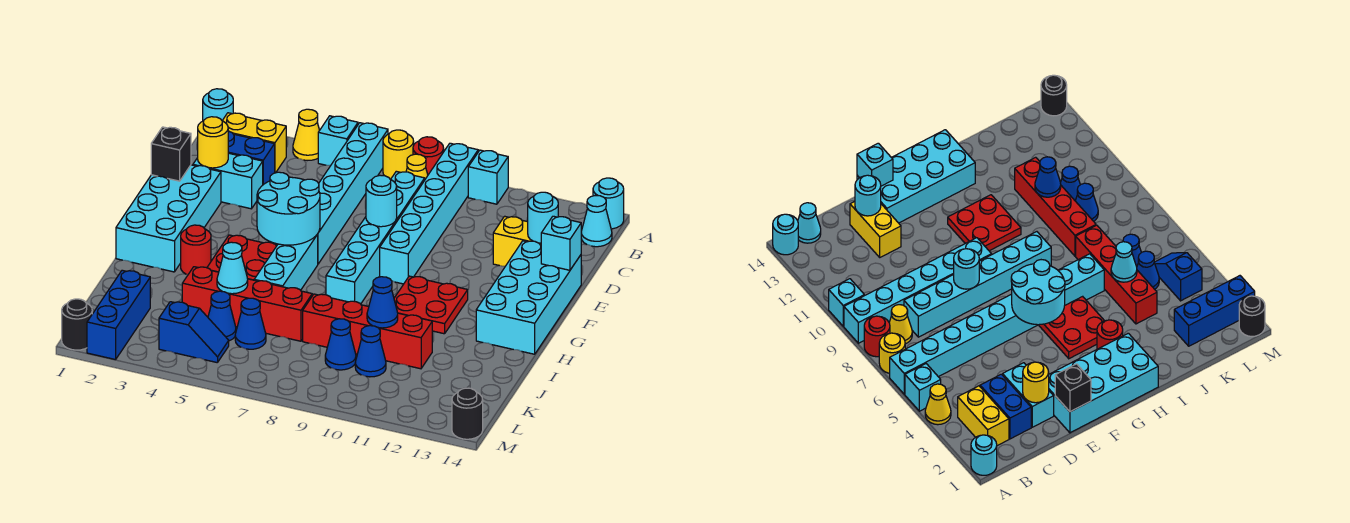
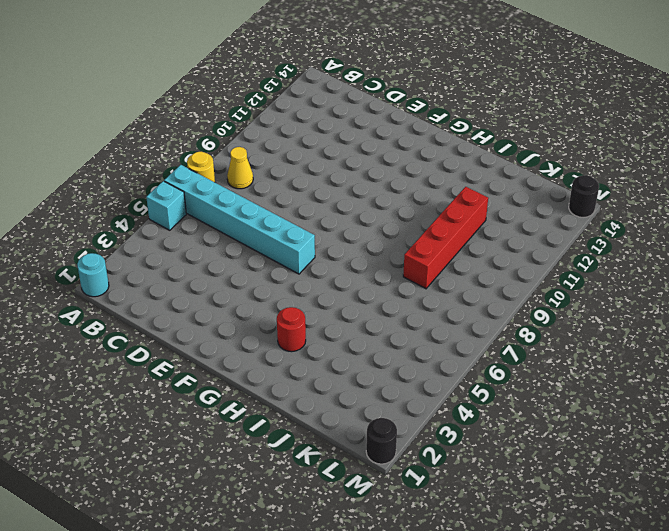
none -> yellow cone A4 level 1
none -> red round brick A8 level 1
none -> cyan brick A9:F9 level 1
none -> cyan brick A10 level 1

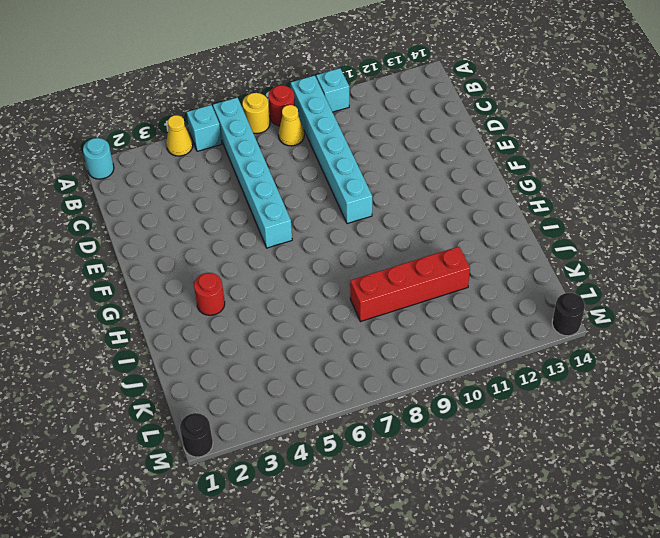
none -> cyan round brick A14 level 1
none -> yellow brick B2:B3 level 1
none -> cyan cone B14 level 1
none -> blue brick C2:C3 level 1

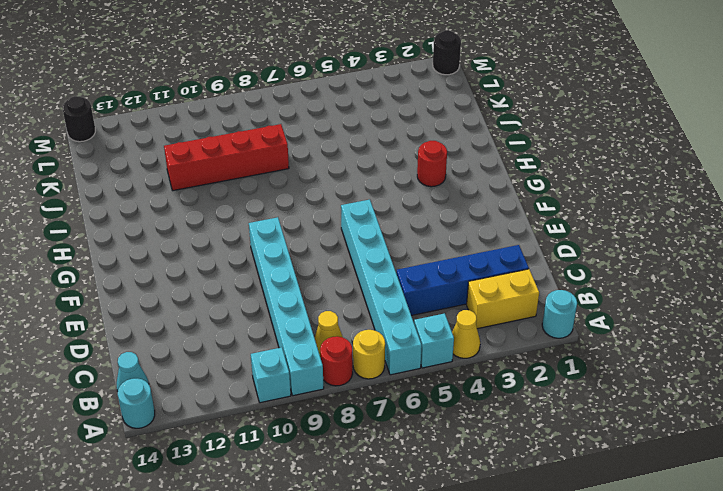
blue brick C2:C5 level 1 -> blue brick C2:C3 level 1
none -> cyan brick C8:H8 level 1
none -> cyan brick D2:D3 level 1
none -> yellow brick D12:D13 level 1
none -> cyan brick E1:H2 level 1

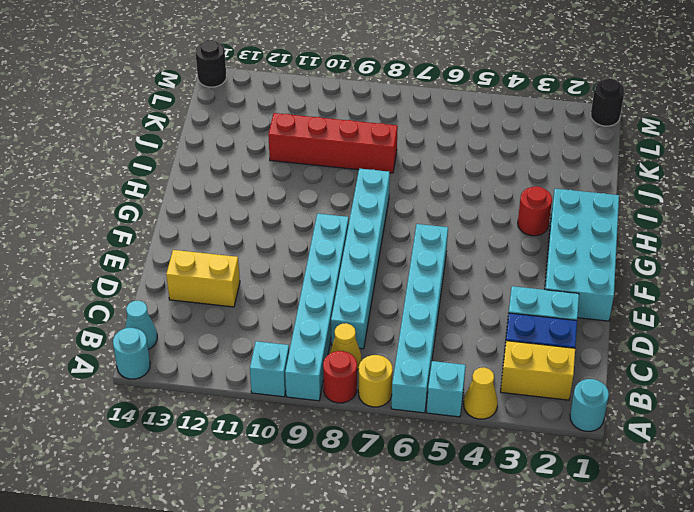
none -> cyan brick E13:H14 level 1
none -> red plate G4:H5 level 1
none -> cyan brick G6:I6 level 1
none -> red plate G10:H11 level 1

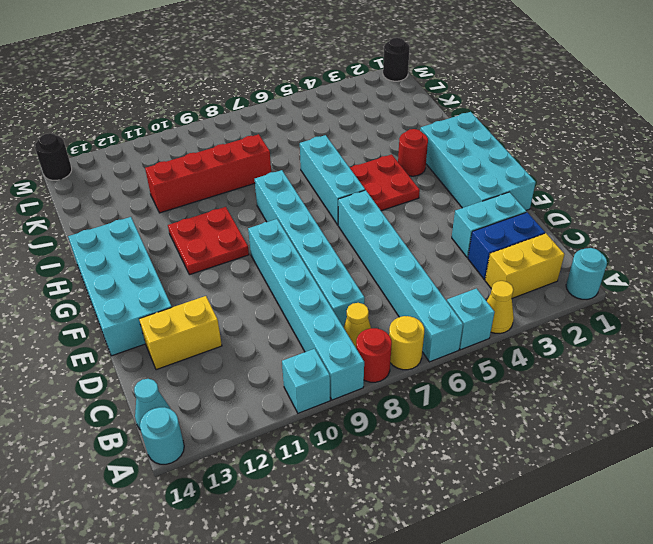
none -> red brick J4:J7 level 1
none -> blue brick K2:M2 level 1
none -> blue cone K5 level 1
none -> blue cone K6 level 1

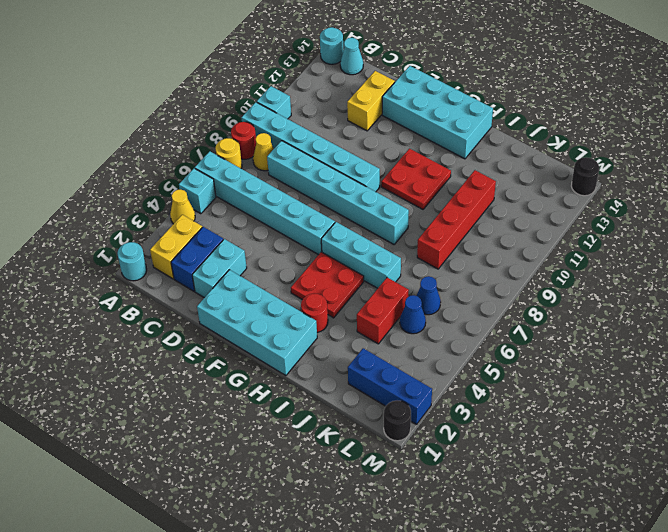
red brick J4:J5 level 1 -> red brick J4:J7 level 1
none -> blue cone K9 level 1
none -> blue cone K10 level 1
none -> blue slope L4:L5 level 1 top 4
none -> yellow round brick D2 level 2

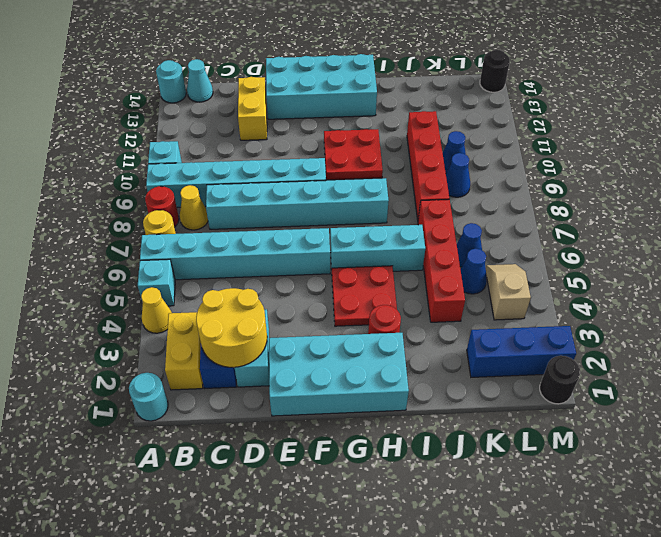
yellow round brick C2:D3 level 2 -> yellow round brick D2 level 2
tan slope L4:L5 level 1 top 4 -> blue slope L4:L5 level 1 top 4
none -> cyan round brick D13 level 2
none -> black brick E1 level 2
none -> cyan round brick E8 level 2
none -> cyan brick E14 level 2

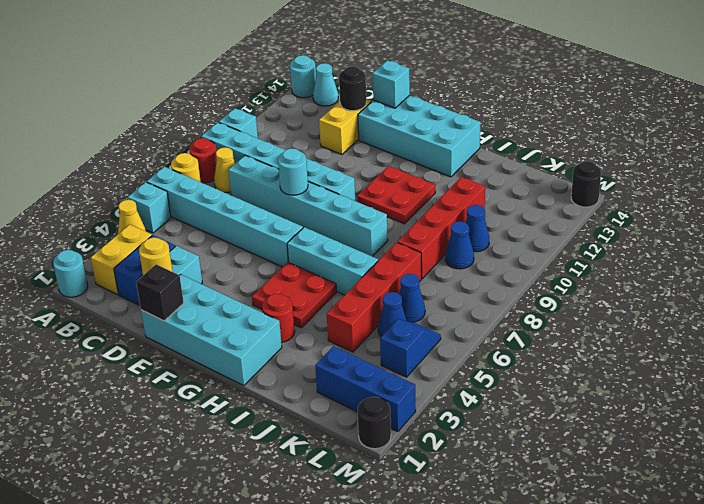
black round brick D13 level 2 -> cyan round brick D13 level 2
none -> cyan round brick F5:G6 level 2
none -> cyan cone J5 level 2
none -> blue cone J10 level 2

